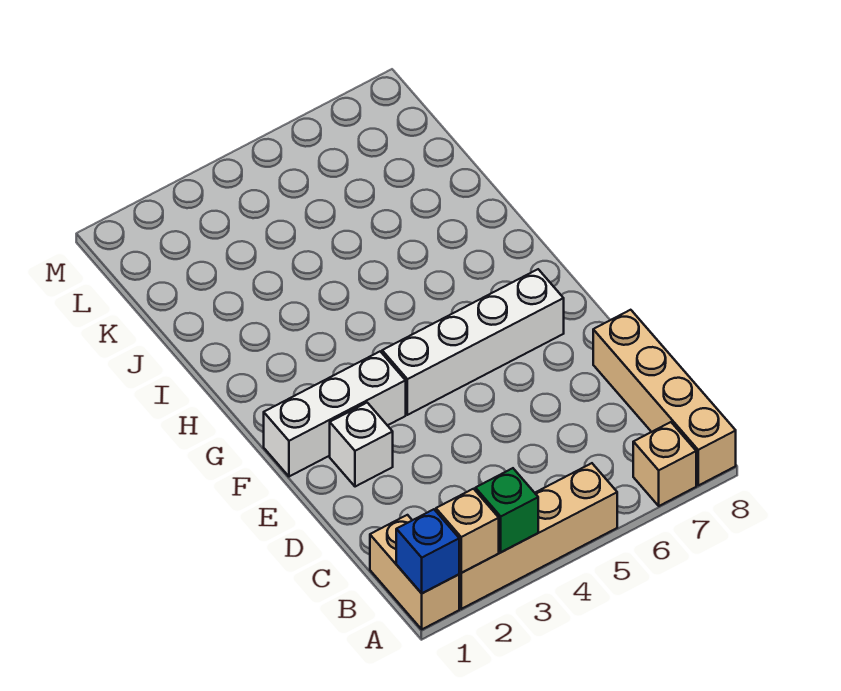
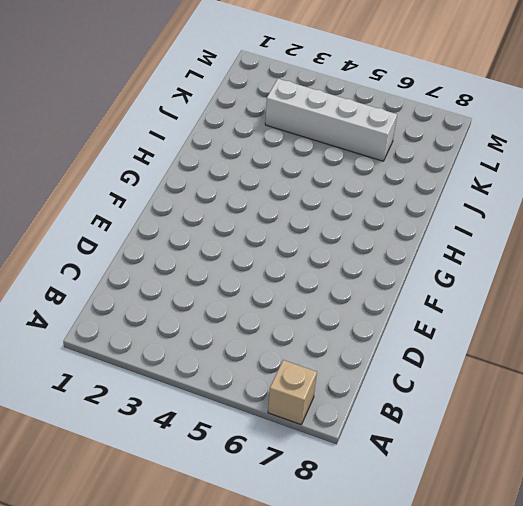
white brick K3:K6 level 1 -> white brick F4:F7 level 1
none -> tan brick A1:B1 level 1
none -> tan brick A2:A5 level 1

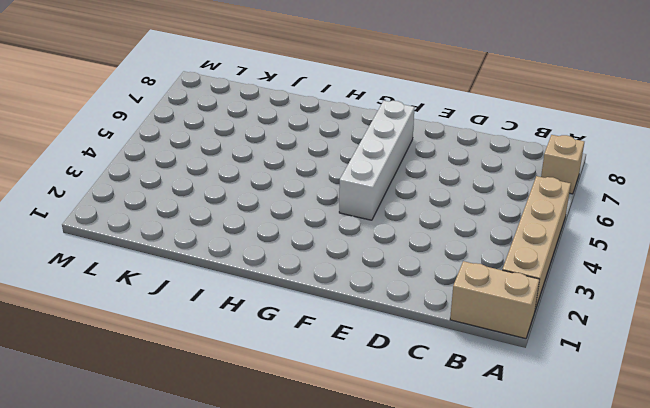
none -> tan brick A8:D8 level 1
none -> white brick E2 level 1

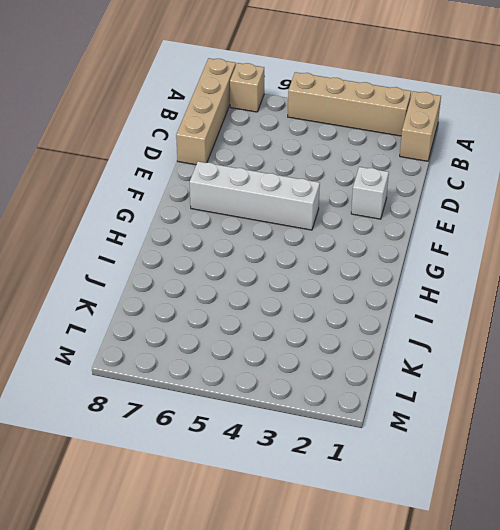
none -> white brick F1:F3 level 1
none -> blue brick A1 level 2

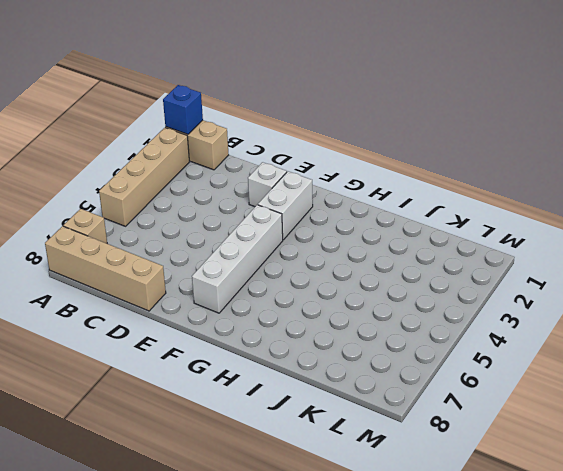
white brick F2:F3 level 1 -> white brick F1:F3 level 1
none -> tan brick A2 level 2
none -> green brick A3 level 2

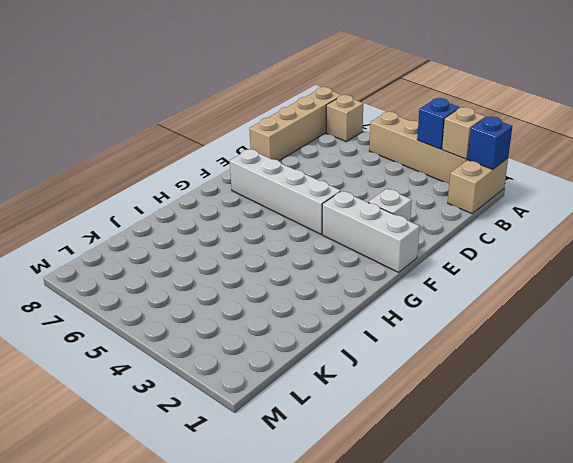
blue brick A3 level 2 -> green brick A3 level 2

